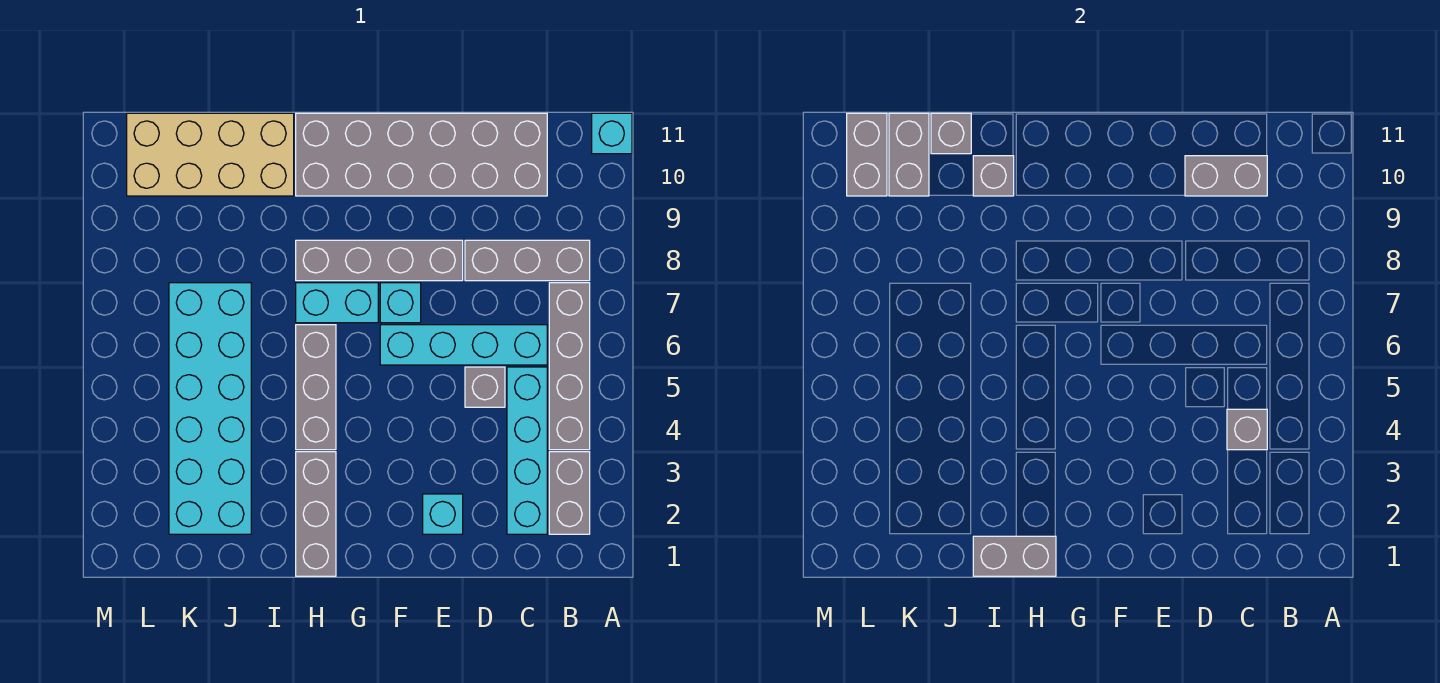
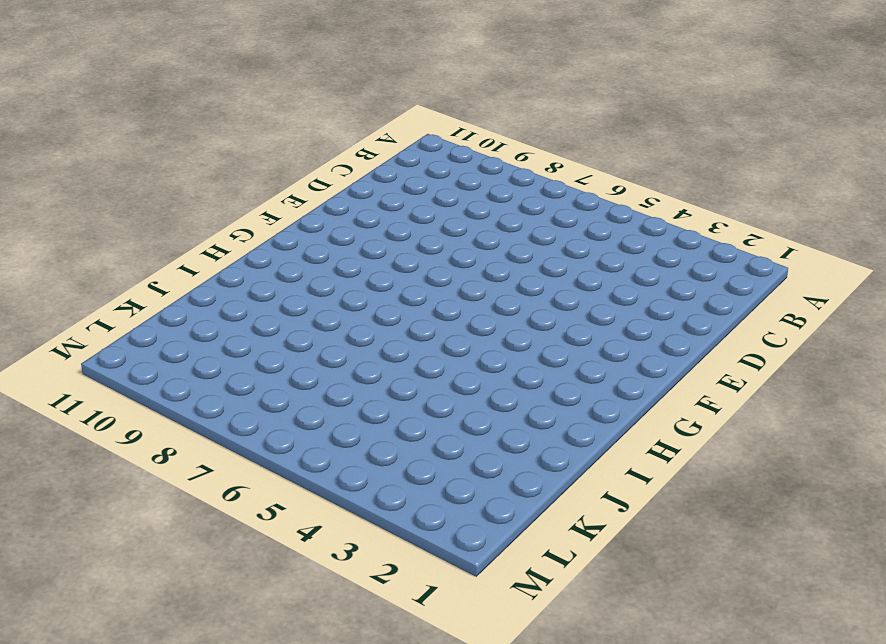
none -> cyan brick A11 level 1
none -> grey brick B2:B3 level 1
none -> grey brick B4:B7 level 1

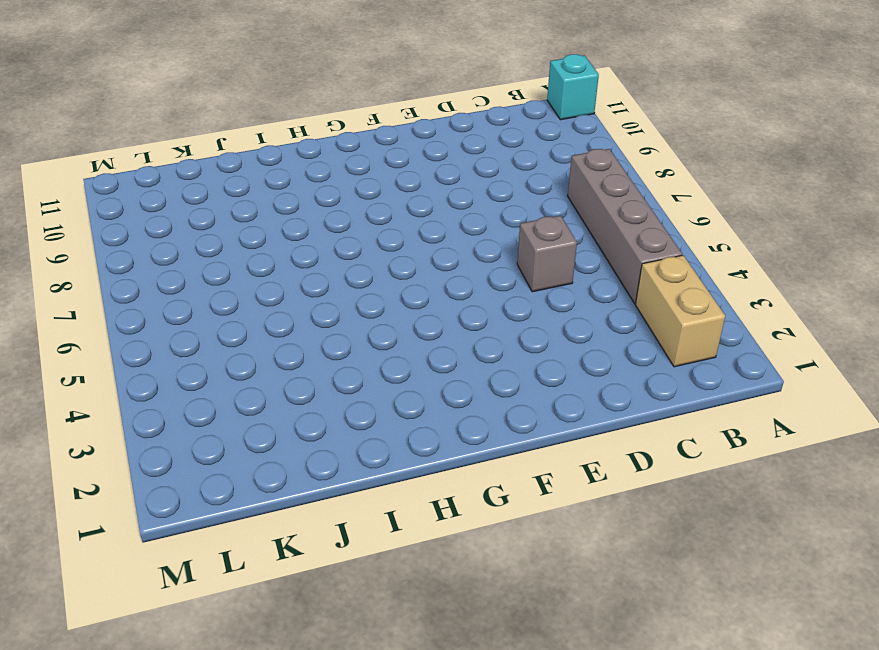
tan brick B2:B3 level 1 -> grey brick B2:B3 level 1
none -> grey brick B8:D8 level 1
none -> cyan brick C2:C5 level 1
none -> cyan brick C6:F6 level 1

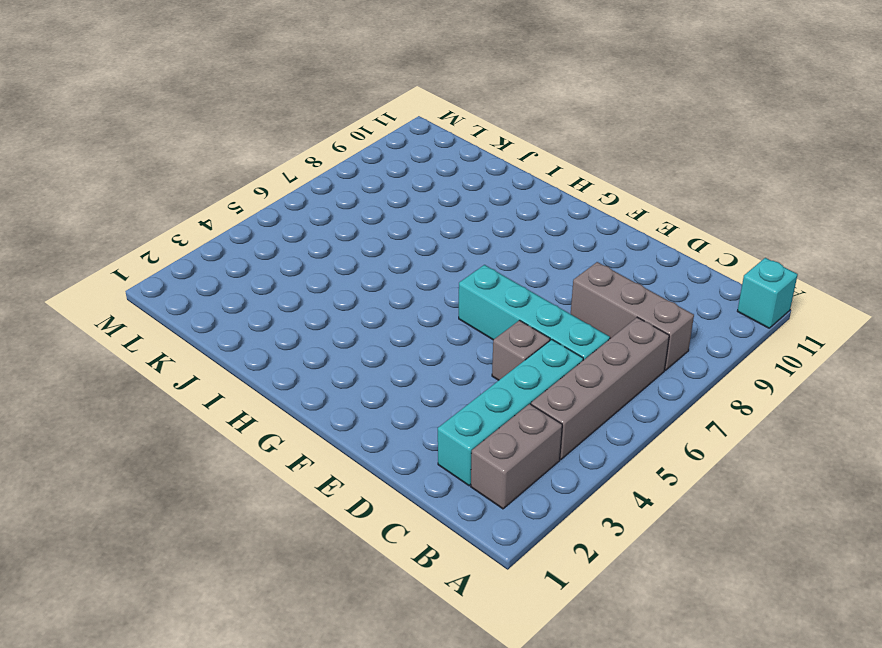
none -> grey brick C10:H11 level 1
none -> cyan brick E2 level 1
none -> grey brick E8:H8 level 1

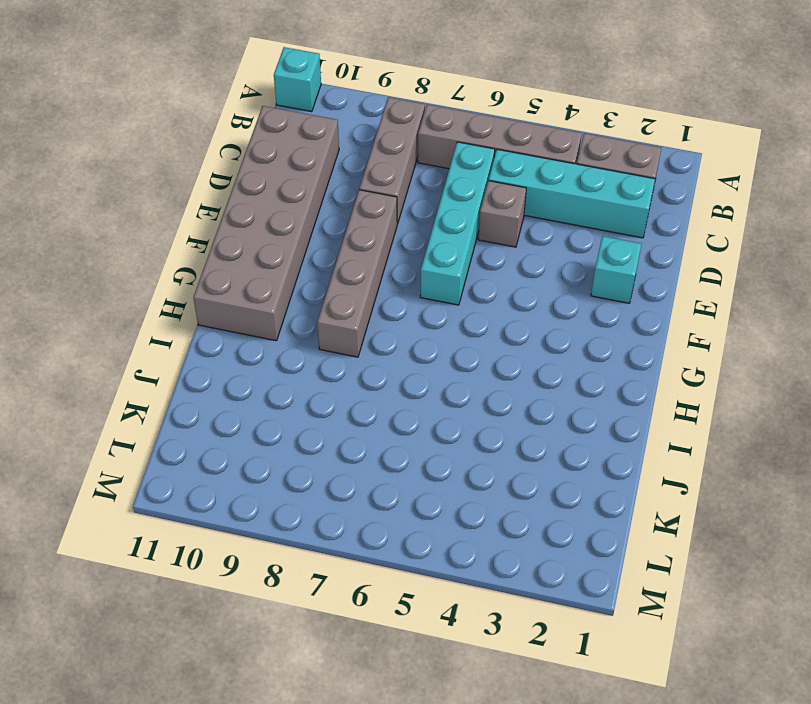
none -> cyan brick F7 level 1
none -> cyan brick G7:H7 level 1
none -> grey brick H1:H3 level 1

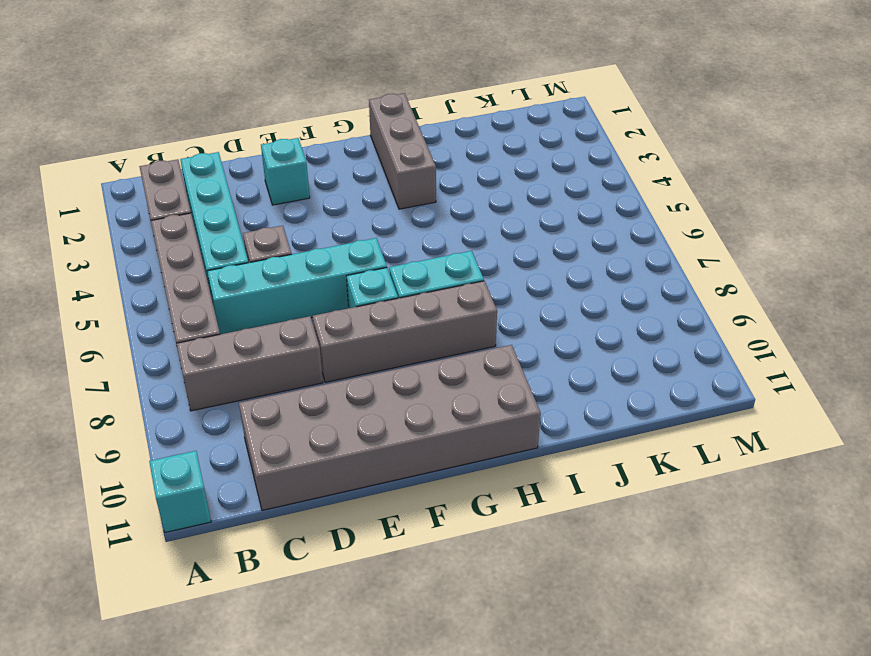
none -> grey brick H4:H6 level 1
none -> tan brick I10:L11 level 1
none -> cyan brick J2:K7 level 1

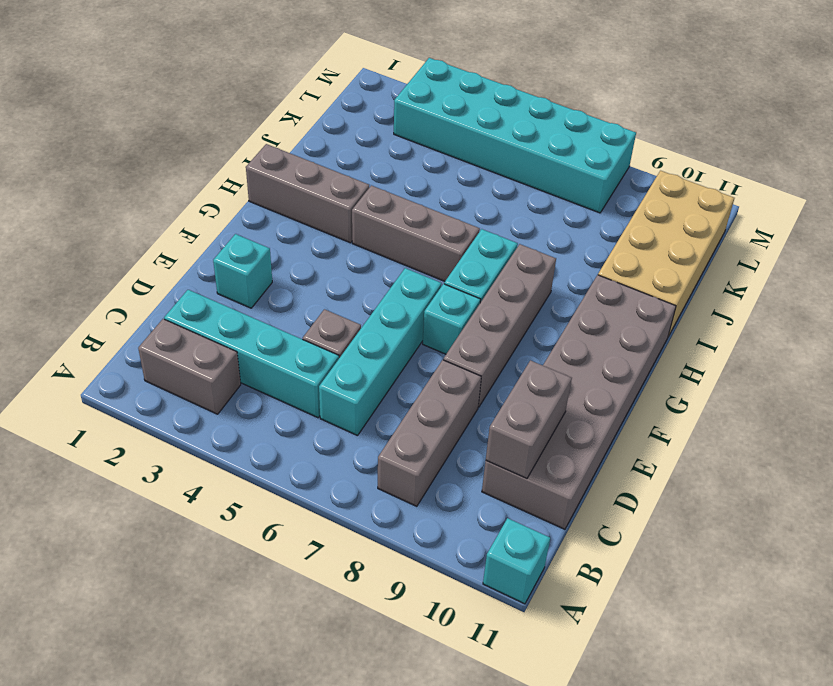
cyan brick L3:M8 level 1 -> cyan brick J2:K7 level 1
none -> grey brick B4:B7 level 1
none -> grey brick C4 level 2
none -> grey brick H1:I1 level 2

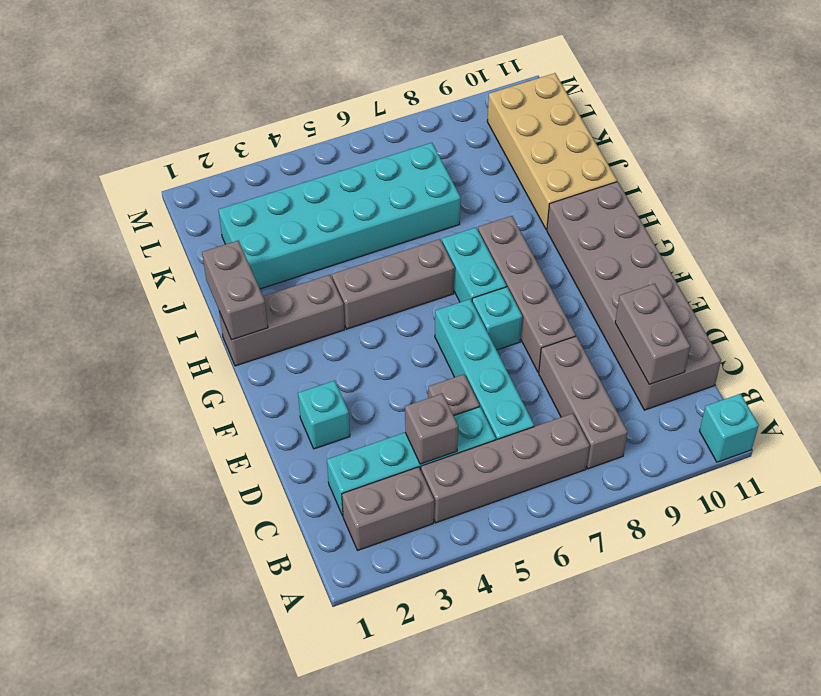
none -> grey brick I10 level 2
none -> grey brick J11 level 2
none -> grey brick K10:K11 level 2

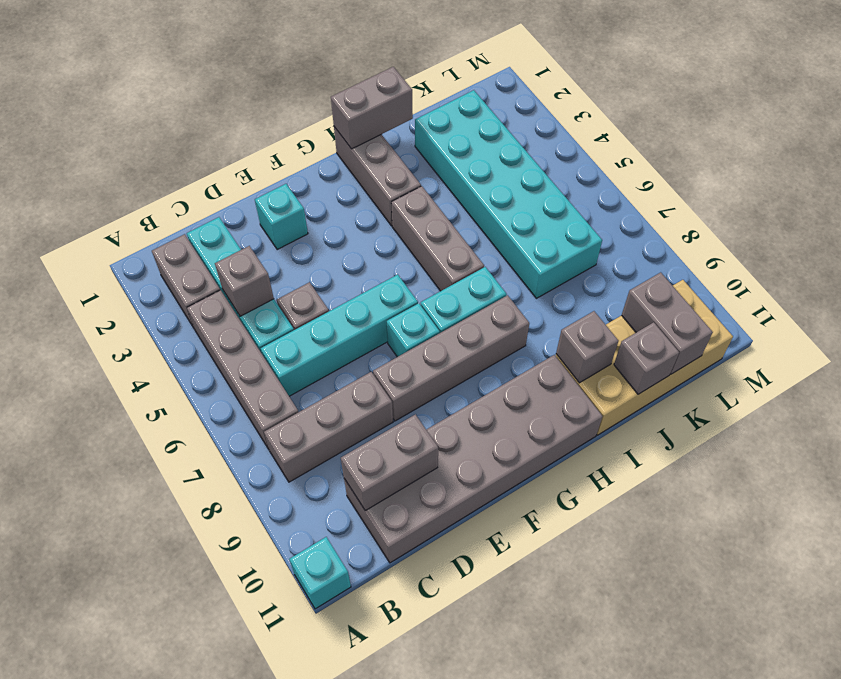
none -> grey brick L10:L11 level 2

